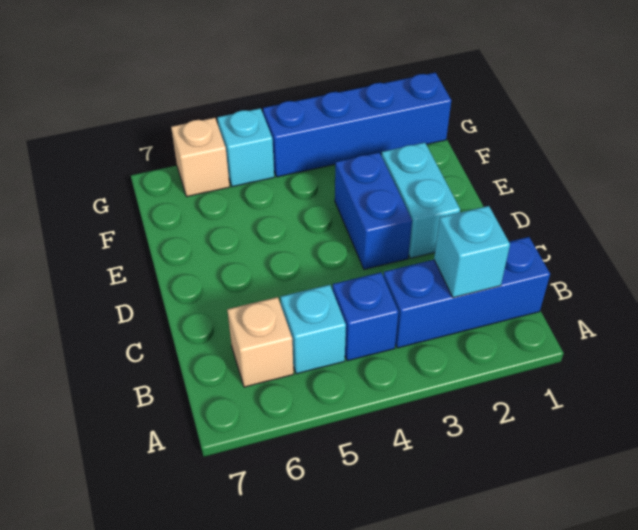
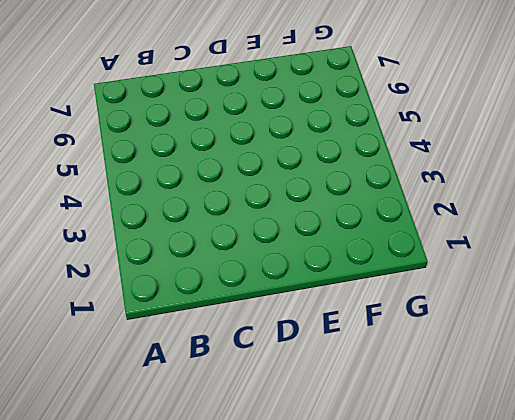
none -> blue brick B1:B3 level 1
none -> blue brick B4 level 1

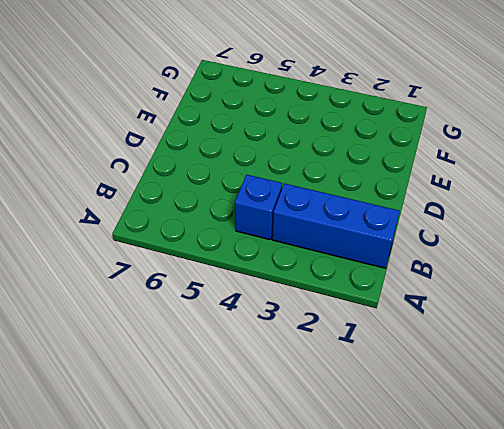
none -> cyan brick B5 level 1
none -> tan brick B6 level 1

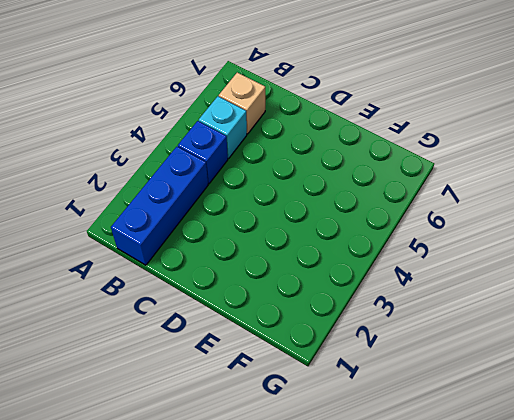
none -> cyan brick D2:E2 level 1
none -> blue brick D3:E3 level 1

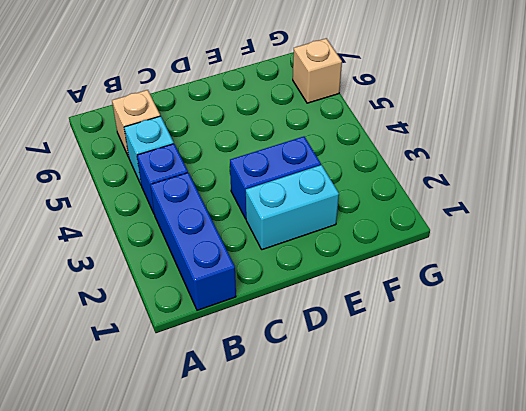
none -> blue brick G1:G4 level 1
none -> cyan brick G5 level 1

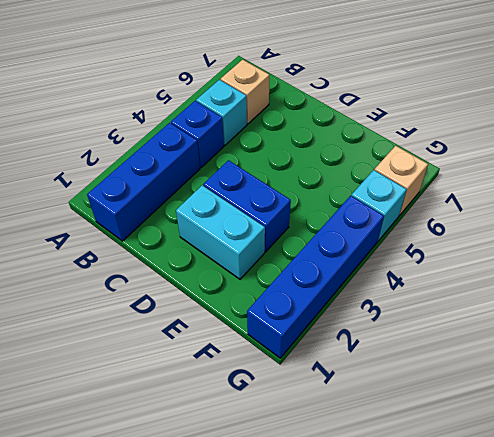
none -> cyan brick B2 level 2

